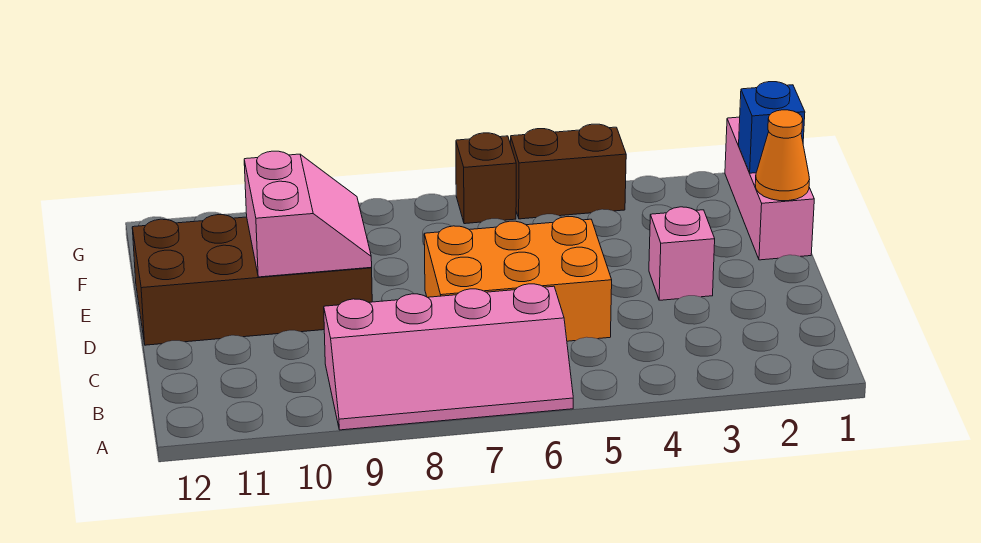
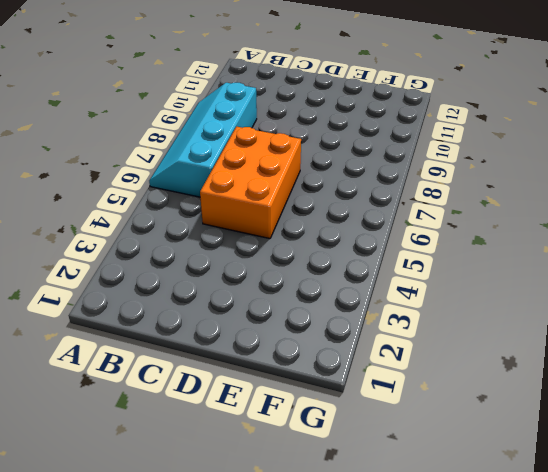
cyan slope A6:B9 level 1 top B -> pink slope A6:B9 level 1 top B
none -> pink brick D3 level 1
none -> brown brick D9:E12 level 1

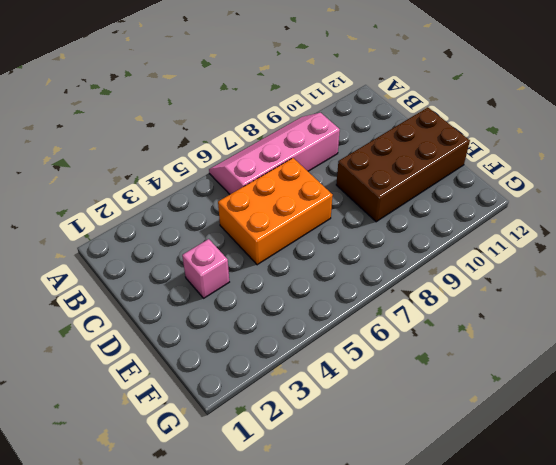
none -> pink brick E1:G1 level 1
none -> brown brick G4:G5 level 1

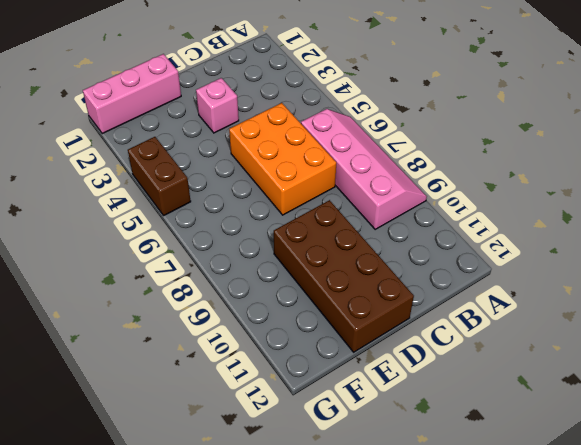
none -> brown brick G6 level 1
none -> pink slope D9:E10 level 2 top 10

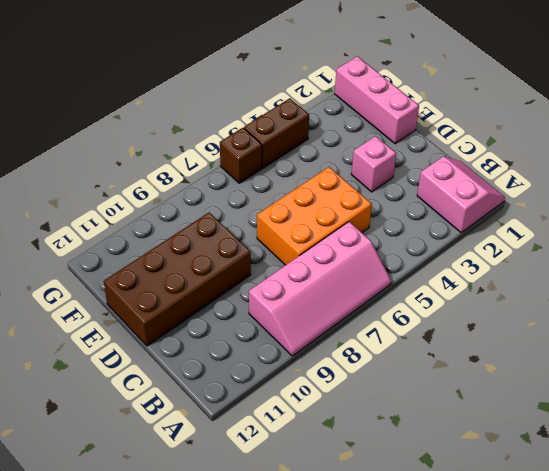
pink slope A1:B2 level 1 top 2 -> pink slope D9:E10 level 2 top 10
none -> orange cone E1 level 2
none -> blue brick F1 level 2

